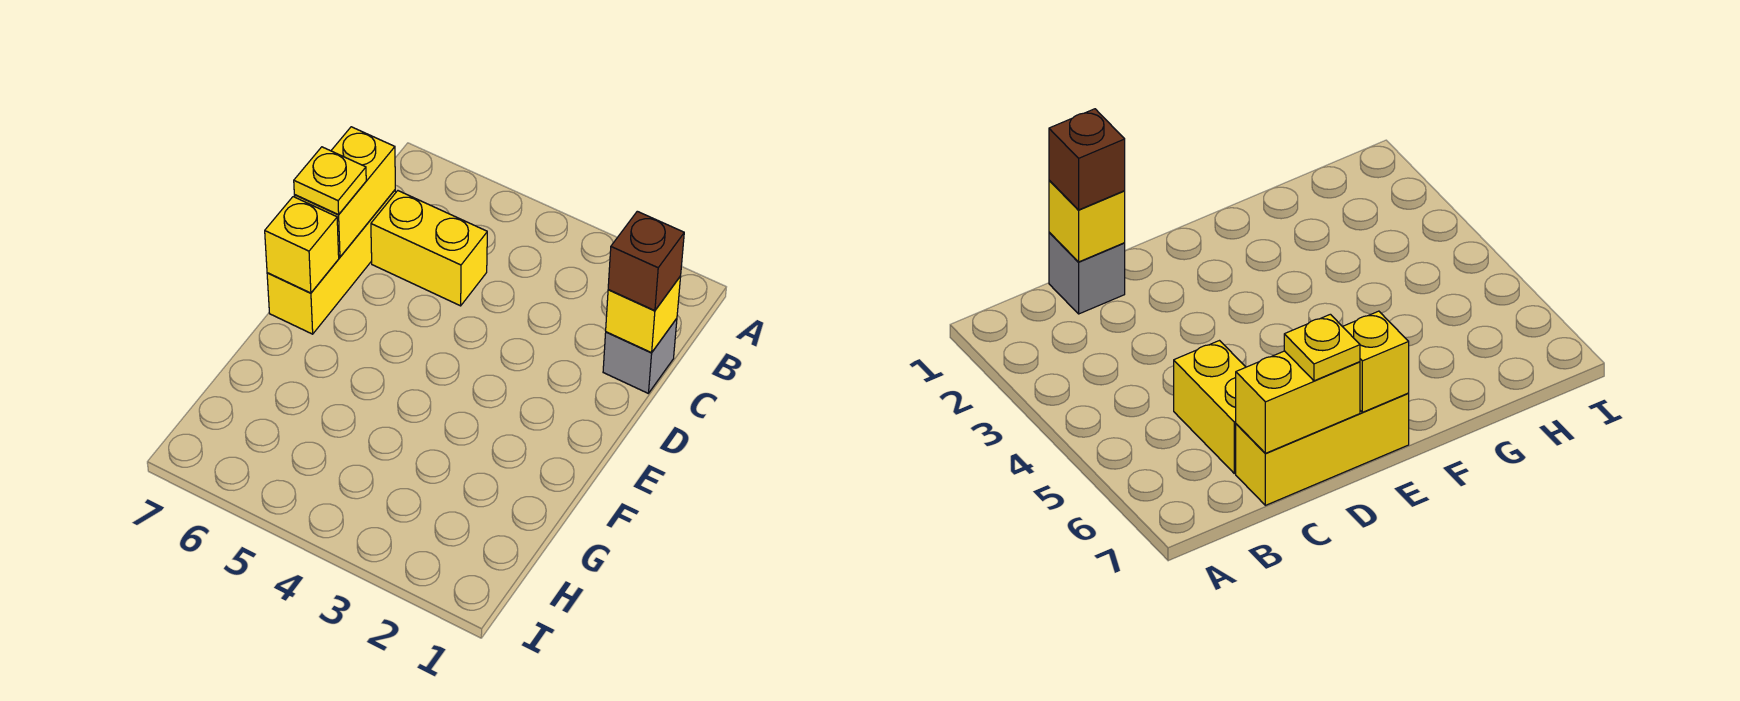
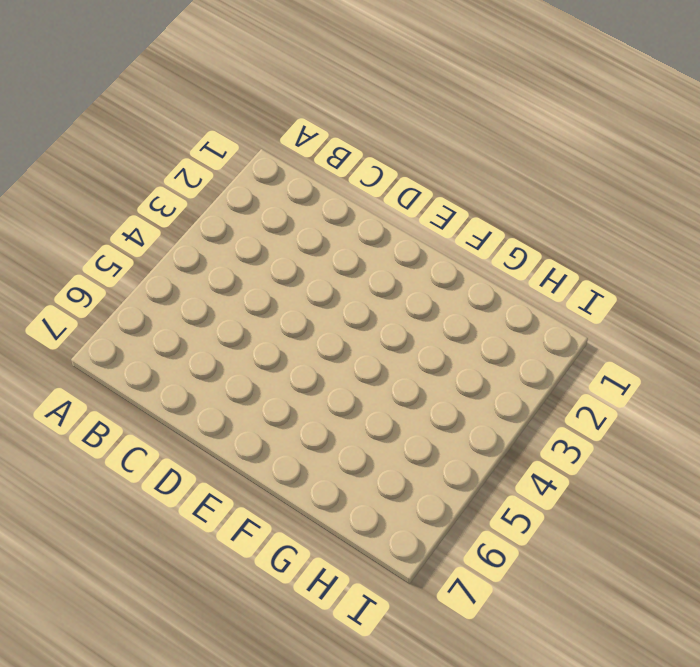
none -> grey brick C1 level 1
none -> yellow brick C5:C6 level 1

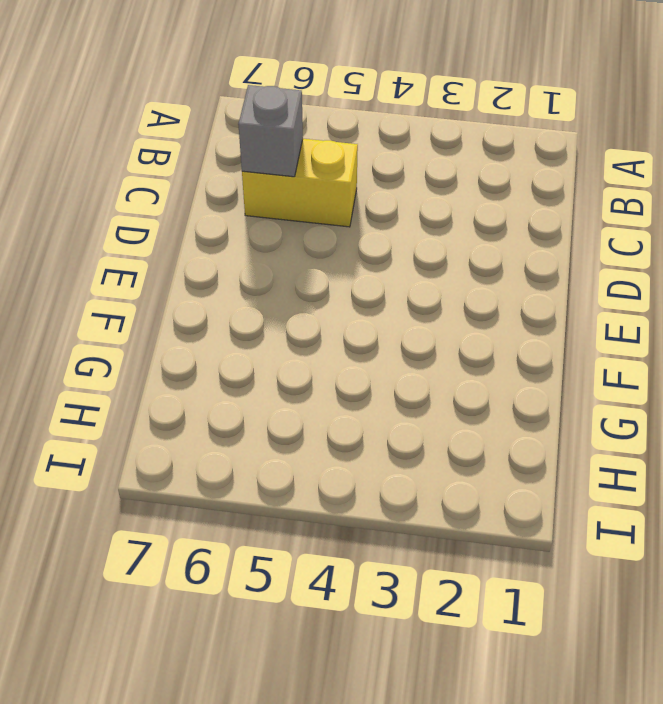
grey brick C6 level 2 -> grey brick C1 level 1
none -> yellow brick C7:E7 level 1
none -> yellow brick C1 level 2

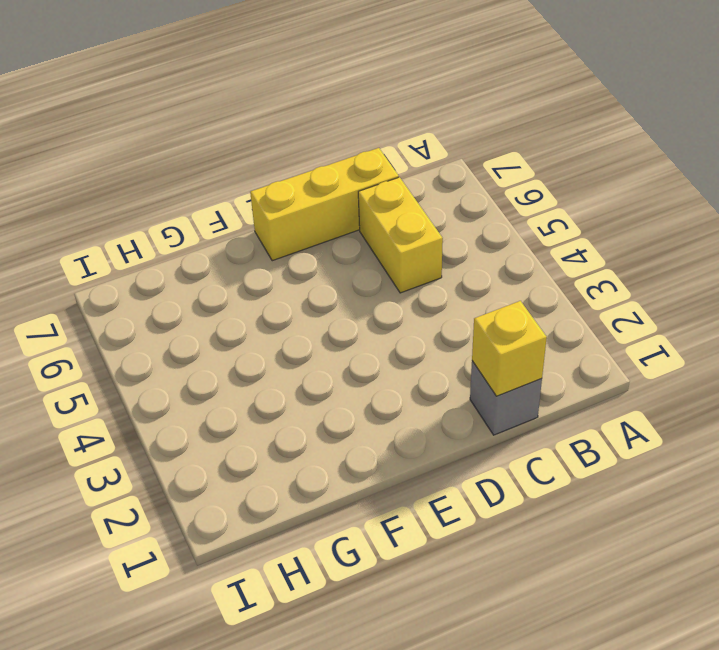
none -> yellow brick C7:D7 level 2
none -> yellow brick E7 level 2

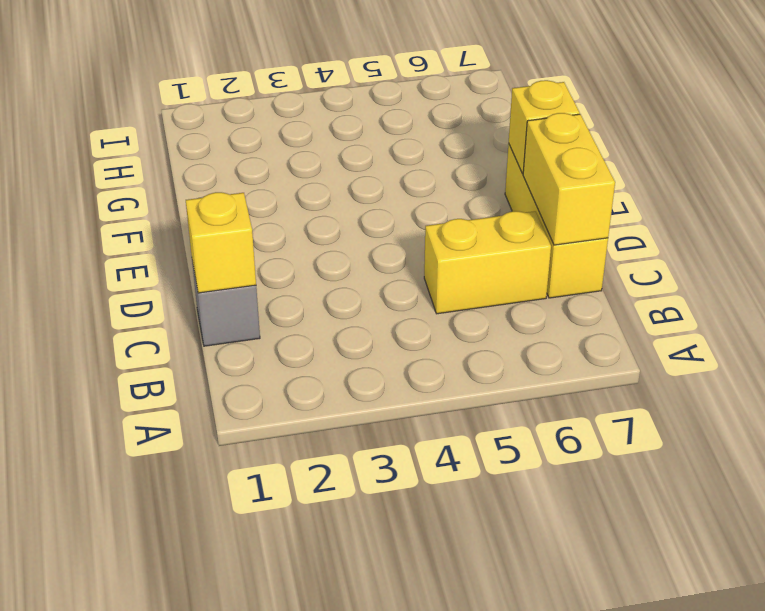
none -> brown brick C1 level 3
none -> yellow plate D7 level 3

